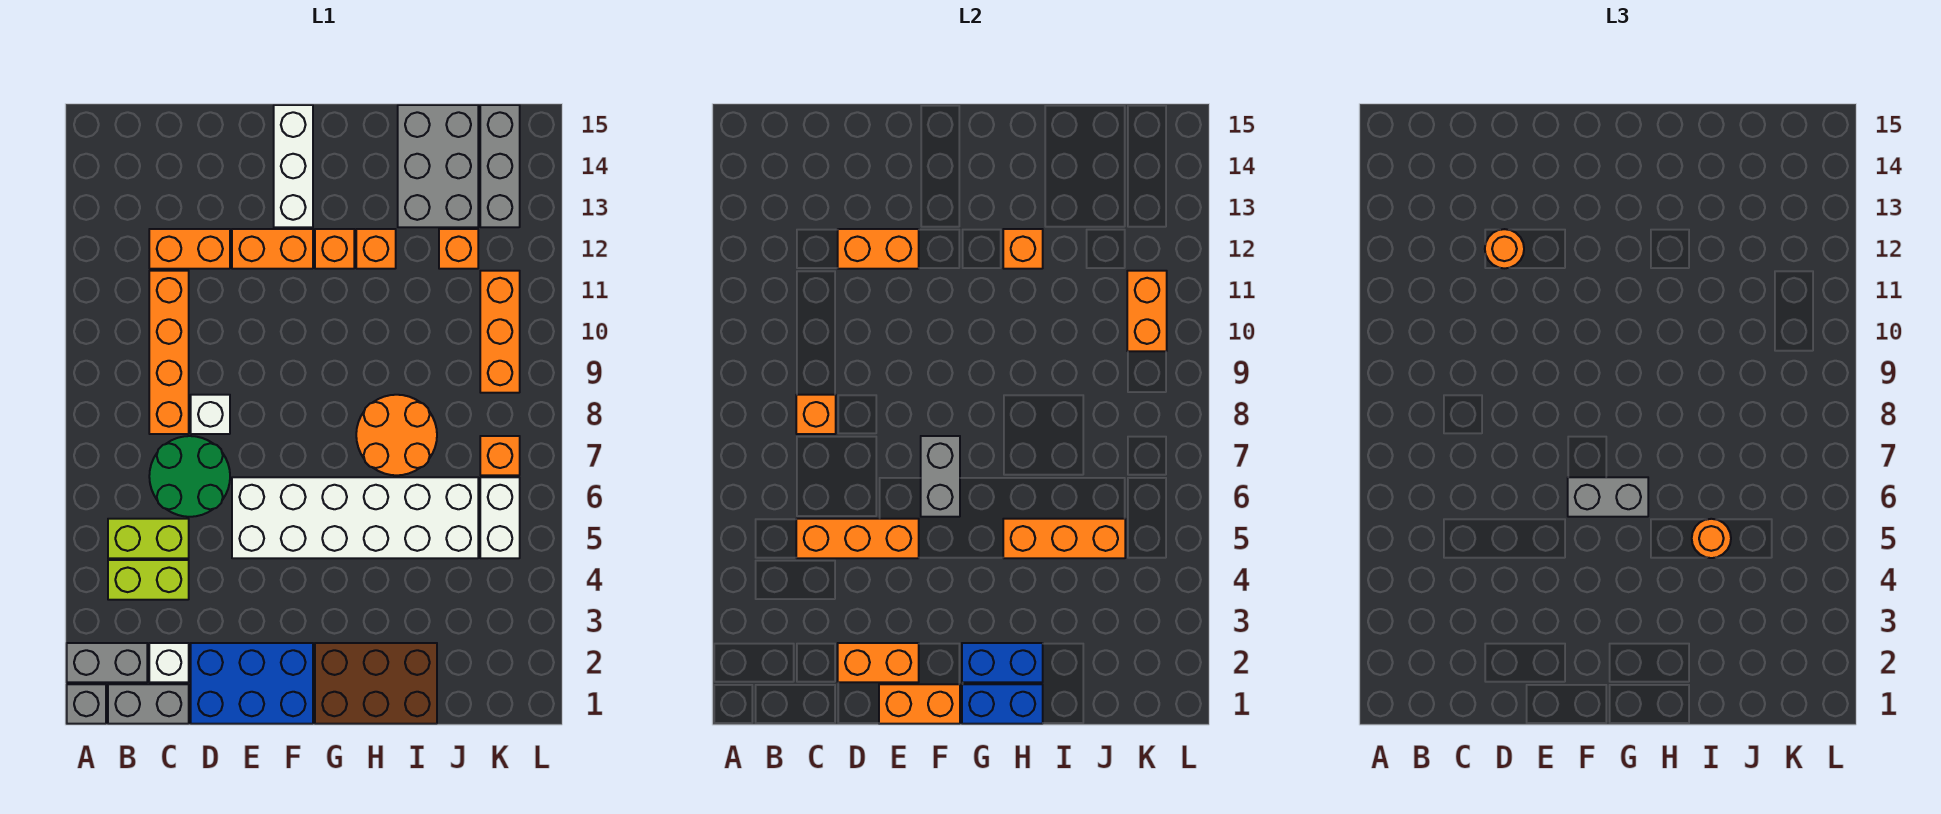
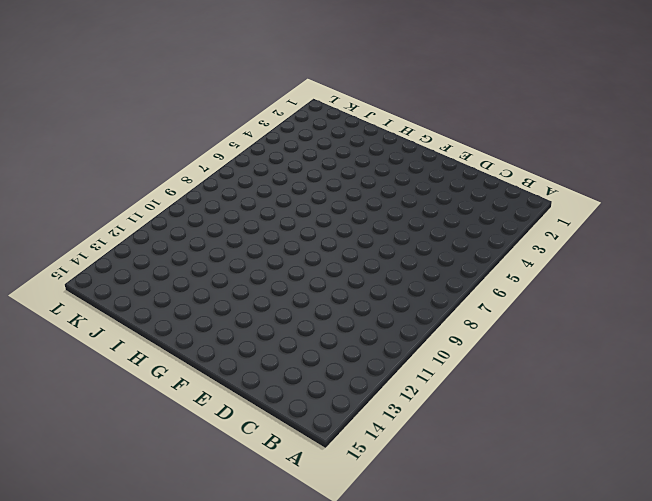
none -> grey brick A1 level 1
none -> grey brick A2:B2 level 1
none -> grey brick B1:C1 level 1
none -> lime brick B4:C4 level 1

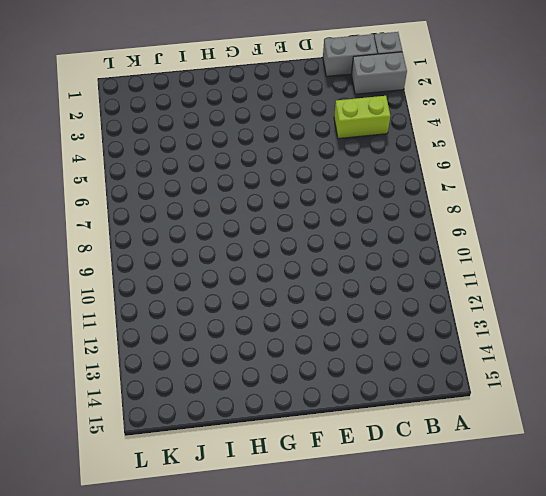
none -> lime brick B5:C5 level 1
none -> white brick C2 level 1
none -> green round brick C6:D7 level 1
none -> orange brick C8:C11 level 1

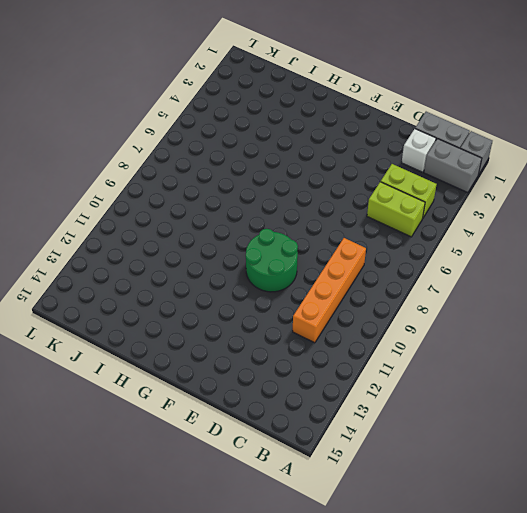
green round brick E9:F10 level 1 -> green round brick C6:D7 level 1
none -> orange brick C12:D12 level 1
none -> blue brick D1:F2 level 1
none -> white brick D8 level 1
none -> white brick E5:J6 level 1

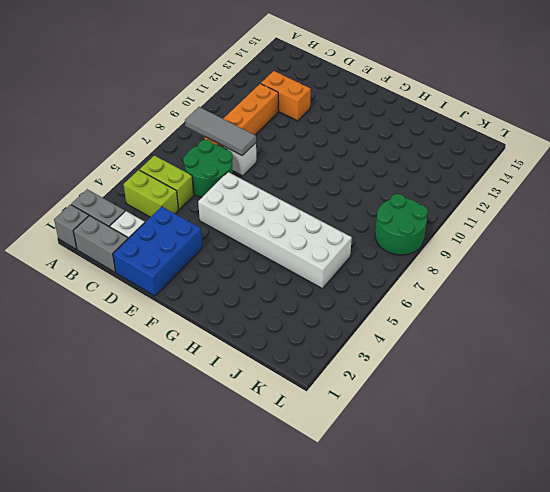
grey tile B8:D8 level 2 -> orange brick C8 level 2
blue brick D1:E3 level 1 -> blue brick D1:F2 level 1
green round brick K8:L9 level 1 -> orange brick K9:K11 level 1
none -> orange brick E12:F12 level 1
none -> white brick F13:F15 level 1
none -> brown brick G1:I2 level 1
none -> orange brick G12 level 1

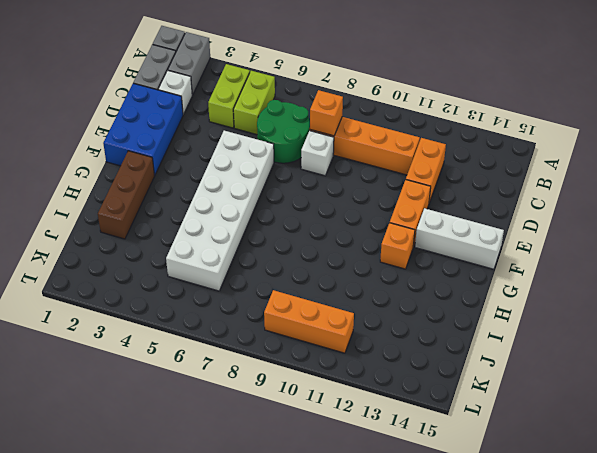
brown brick G2:I2 level 1 -> brown brick G1:I2 level 1
none -> orange round brick H7:I8 level 1
none -> orange brick H12 level 1
none -> grey brick I13:J15 level 1
none -> orange brick J12 level 1

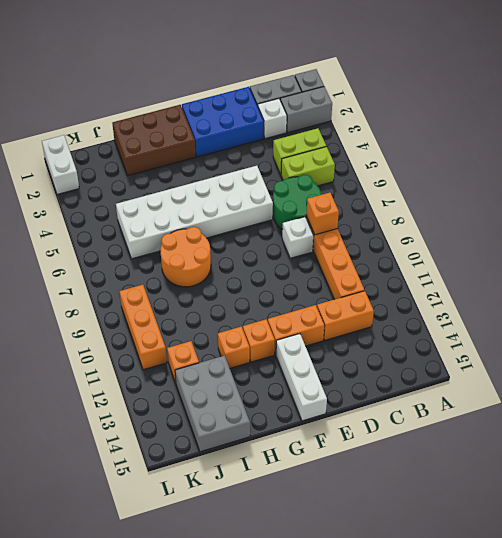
white brick L1:L2 level 1 -> white brick K5:K6 level 1
none -> orange brick K7 level 1
none -> grey brick K13:K15 level 1
none -> orange brick C5:E5 level 2
none -> orange brick D2:E2 level 2

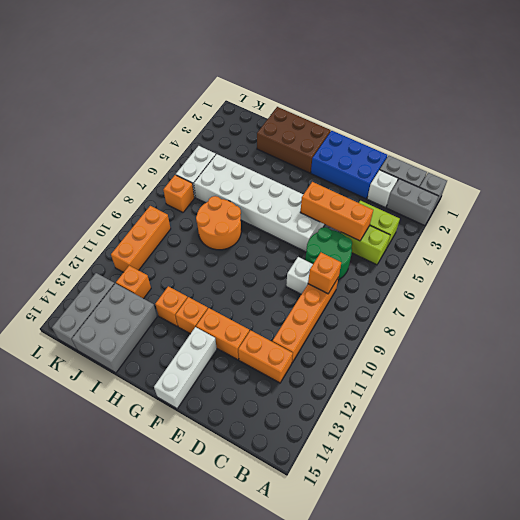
none -> orange brick D2:E2 level 2
none -> orange brick D12:E12 level 2
none -> orange brick E1:F1 level 2
none -> grey brick F6:F7 level 2

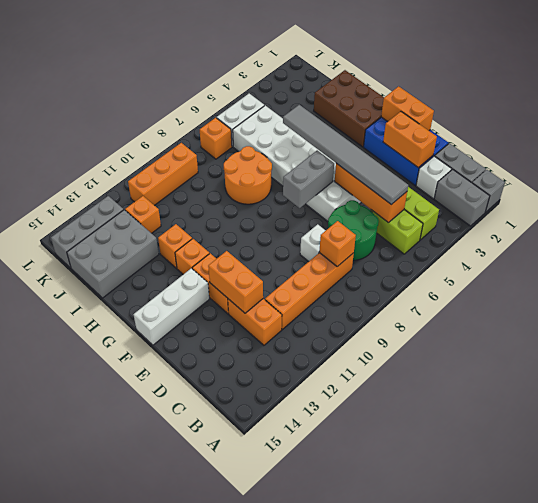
grey tile C5:H5 level 3 -> none
none -> blue brick G1:H1 level 2
none -> blue brick G2:H2 level 2
none -> orange brick H5:J5 level 2
none -> orange brick H12 level 2

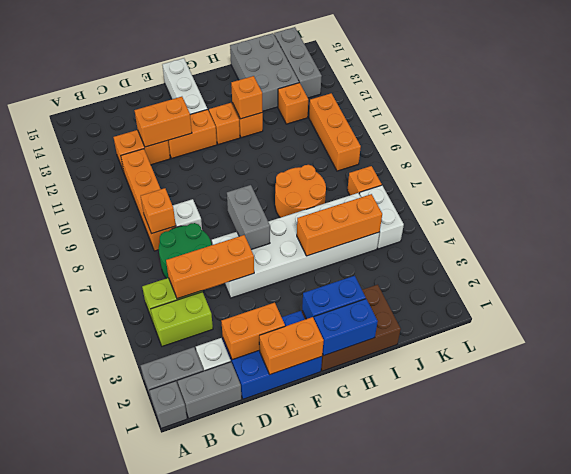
none -> orange brick K10:K11 level 2
none -> orange round brick D12 level 3
none -> grey brick F6:G6 level 3
none -> orange round brick I5 level 3

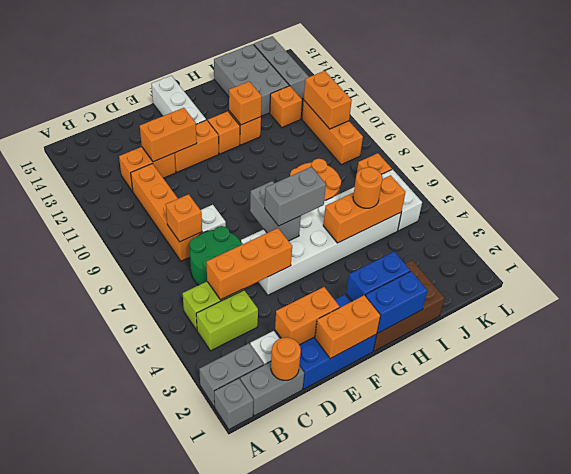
orange round brick C1 level 2 -> orange round brick D12 level 3

